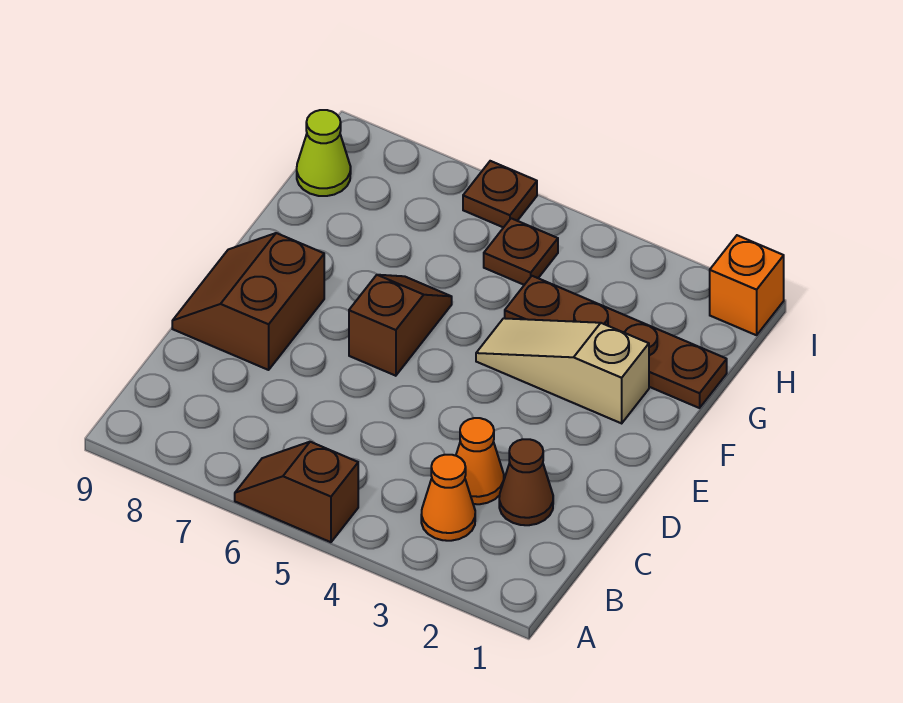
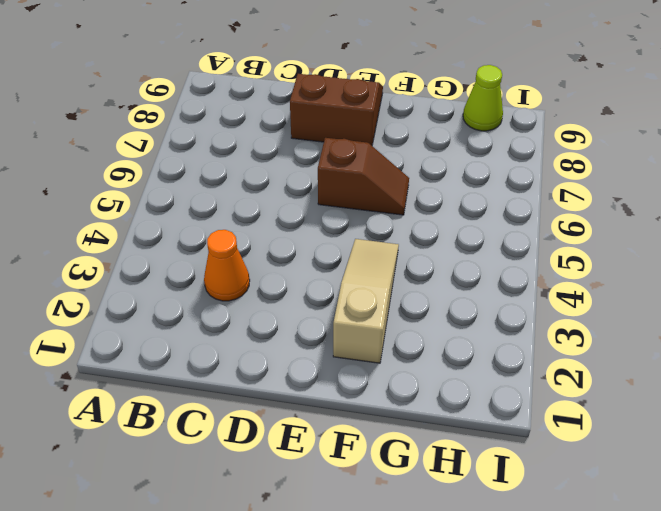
none -> brown slope A5:A6 level 1 top 5
none -> orange cone B3 level 1
none -> brown cone C2 level 1

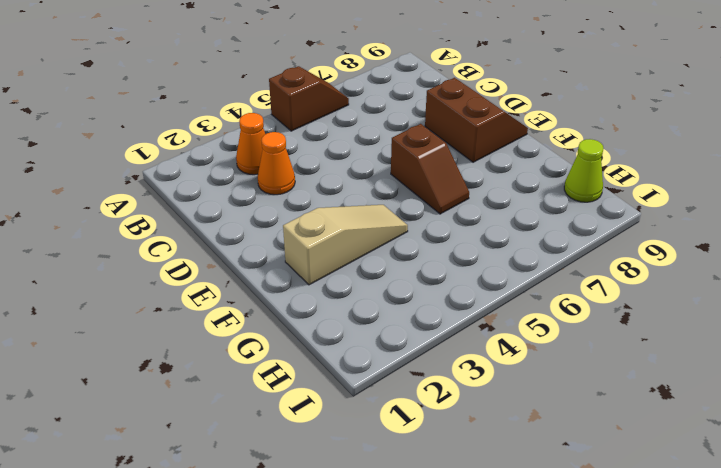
none -> brown cone C2 level 1
none -> brown plate G1:G4 level 1
none -> brown plate H5 level 1

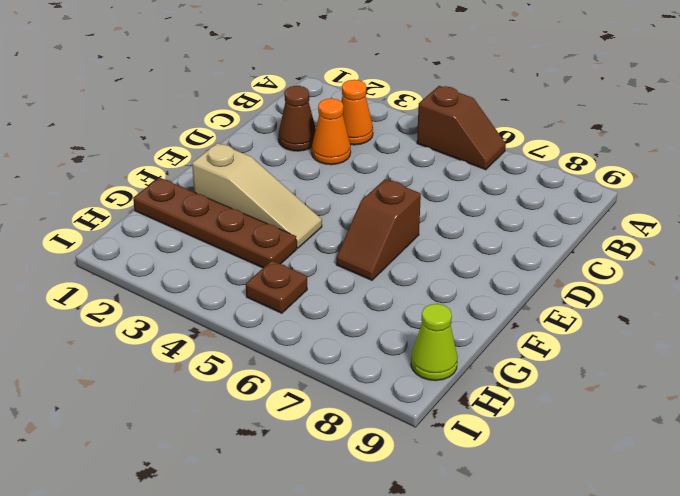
none -> brown slope D8:E9 level 1 top 8
none -> orange brick I1 level 1
none -> brown plate I6 level 1

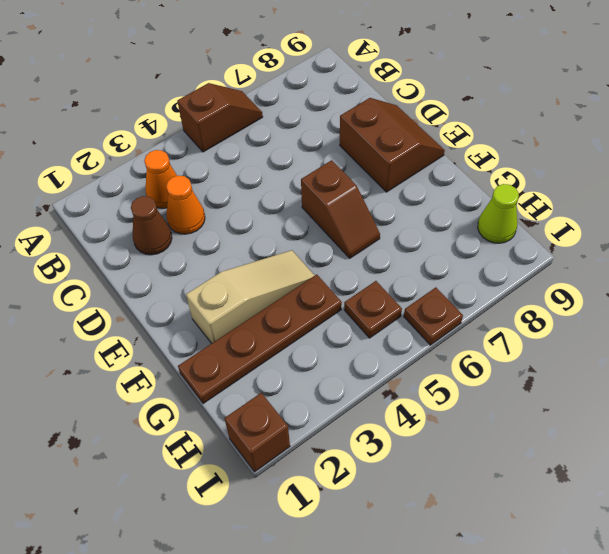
brown brick I1 level 1 -> orange brick I1 level 1

